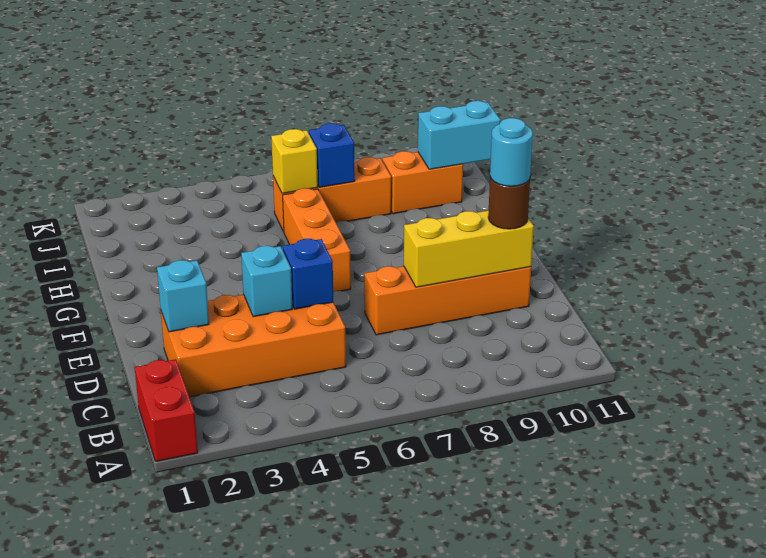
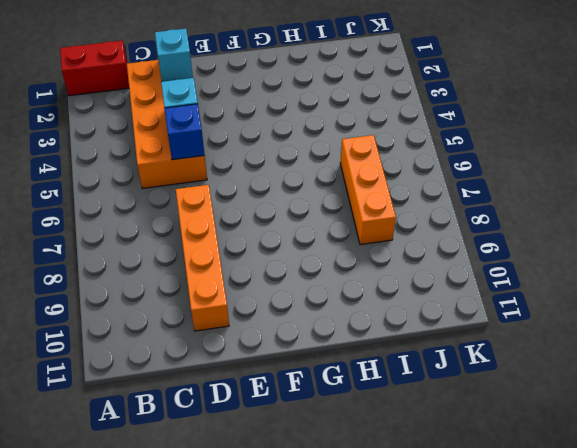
none -> orange brick F6:H6 level 1
none -> orange brick I9:I10 level 1
none -> yellow brick D8:D10 level 2

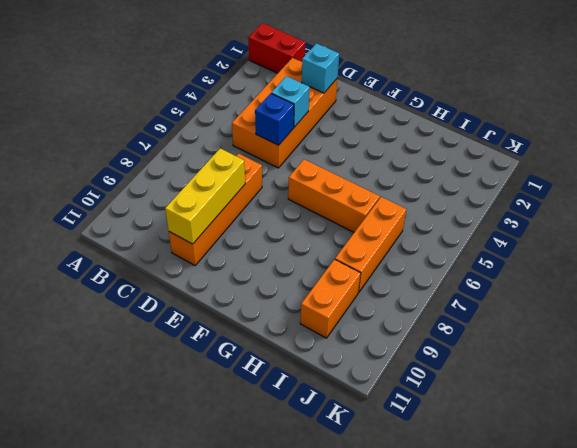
none -> yellow brick I6 level 2
none -> blue brick I7 level 2
none -> cyan brick I10:I11 level 2

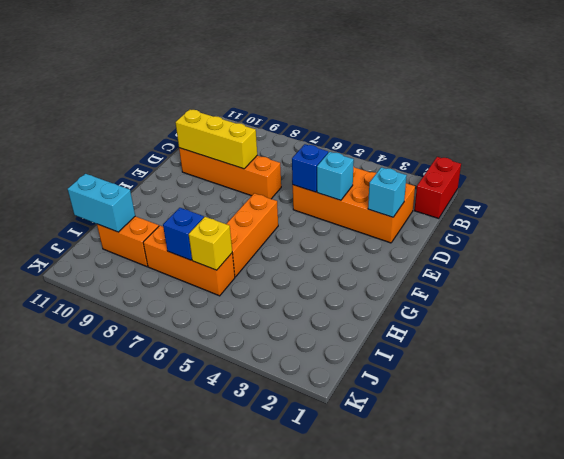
none -> brown round brick D10 level 3
none -> cyan round brick D10 level 4

